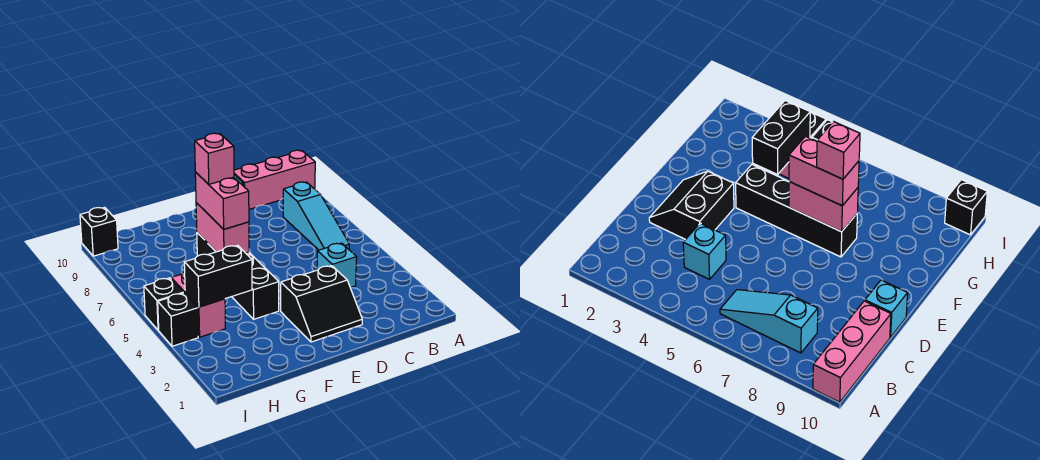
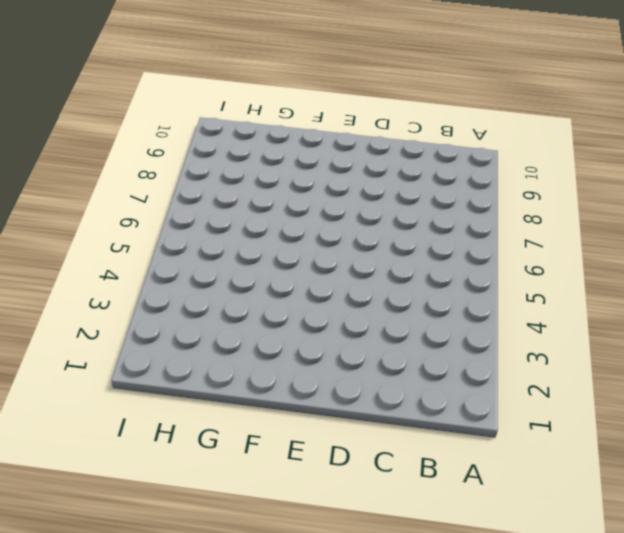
none -> pink brick A10:C10 level 1
none -> cyan slope B6:B8 level 1 top 8
none -> cyan brick C4 level 1

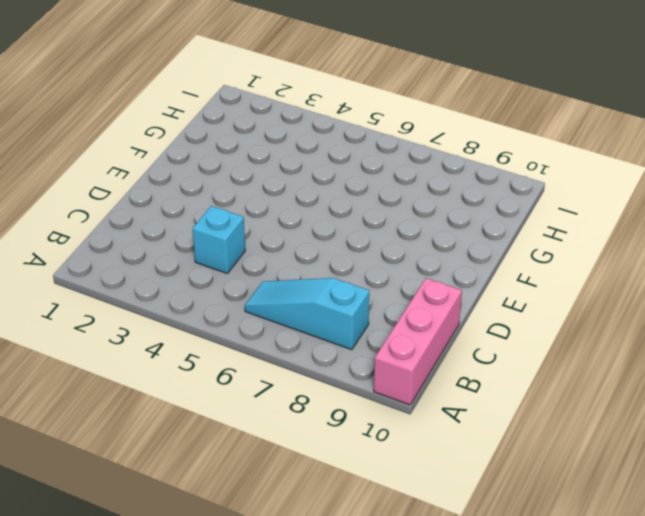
none -> black slope D2:E3 level 1 top 3
none -> cyan brick D10 level 1
none -> black brick F4:F7 level 1

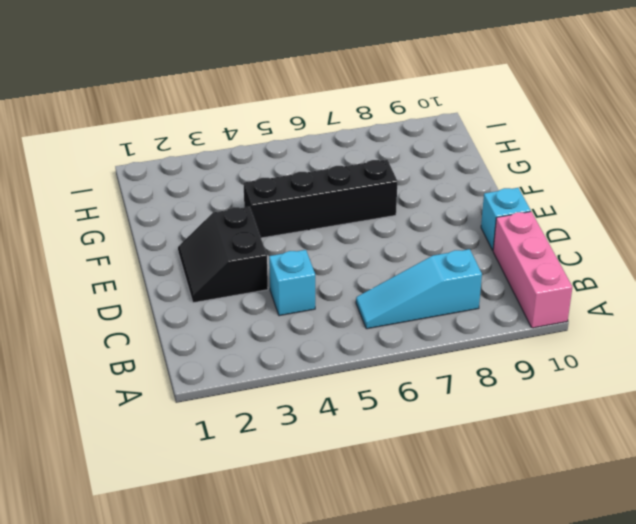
none -> pink brick H4:H5 level 1
none -> black brick I4 level 1
none -> black brick I5 level 1

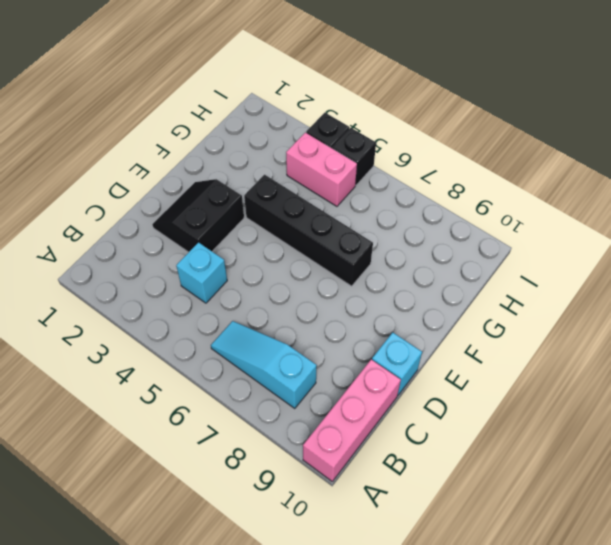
none -> black brick I10 level 1
none -> pink brick F6:F7 level 2
none -> black brick G4:H4 level 2

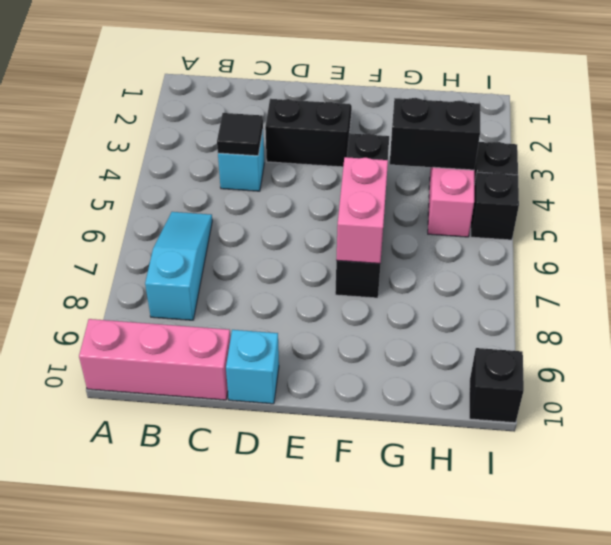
black tile C4 level 2 -> none
none -> pink brick F6:F7 level 3
none -> pink brick F7 level 4

